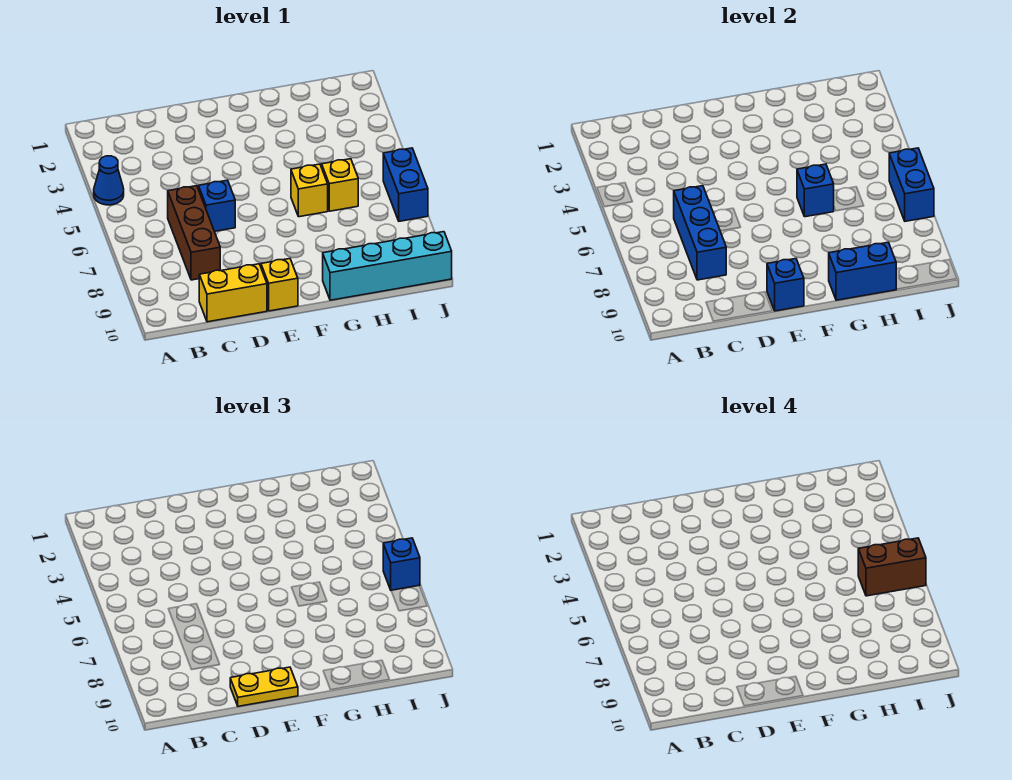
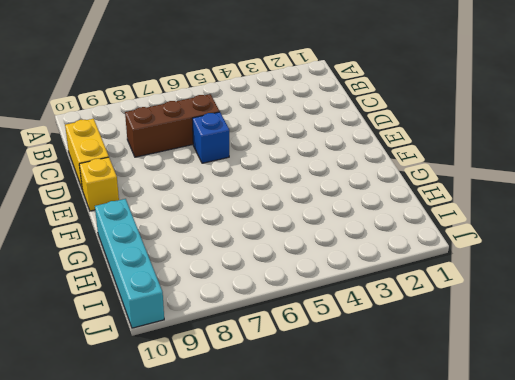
none -> blue cone A4 level 1
none -> yellow brick G6 level 1
none -> yellow brick H6 level 1

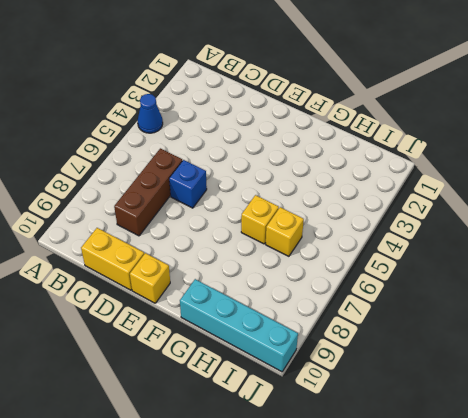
none -> blue brick J6:J7 level 1
none -> blue brick C6:C8 level 2
none -> blue brick E10 level 2

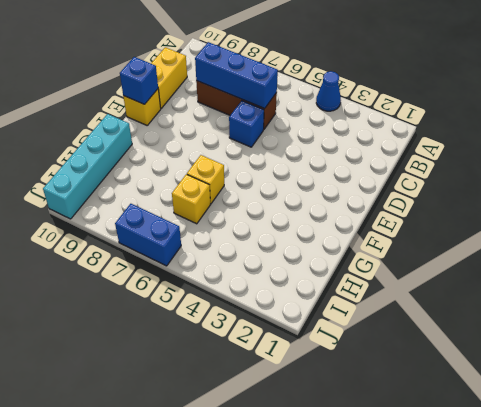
none -> blue brick G6 level 2
none -> blue brick G10:H10 level 2
none -> blue brick J6:J7 level 2

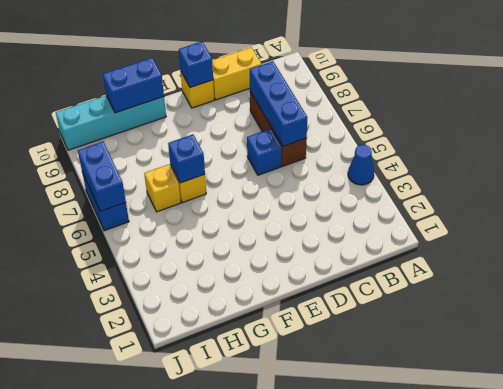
none -> yellow plate D10:E10 level 3
none -> blue brick J6 level 3
none -> brown brick I6:J6 level 4

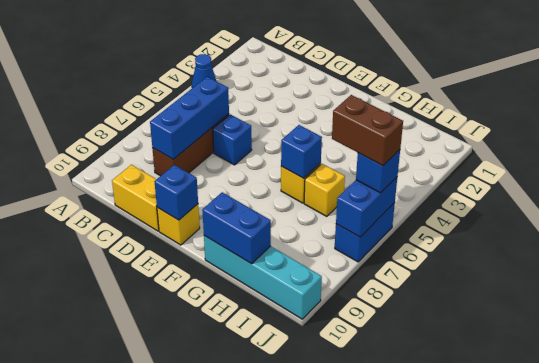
none -> yellow plate D10:E10 level 3

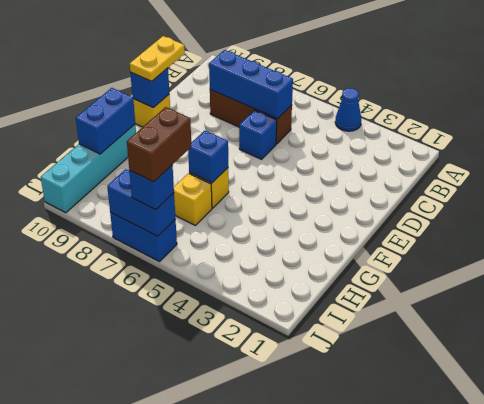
none -> yellow brick C10:D10 level 1

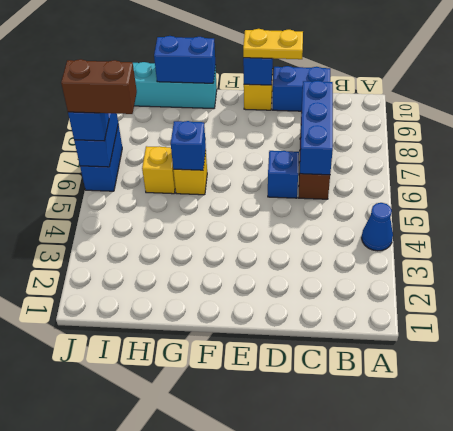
blue brick C10:D10 level 1 -> yellow brick C10:D10 level 1

